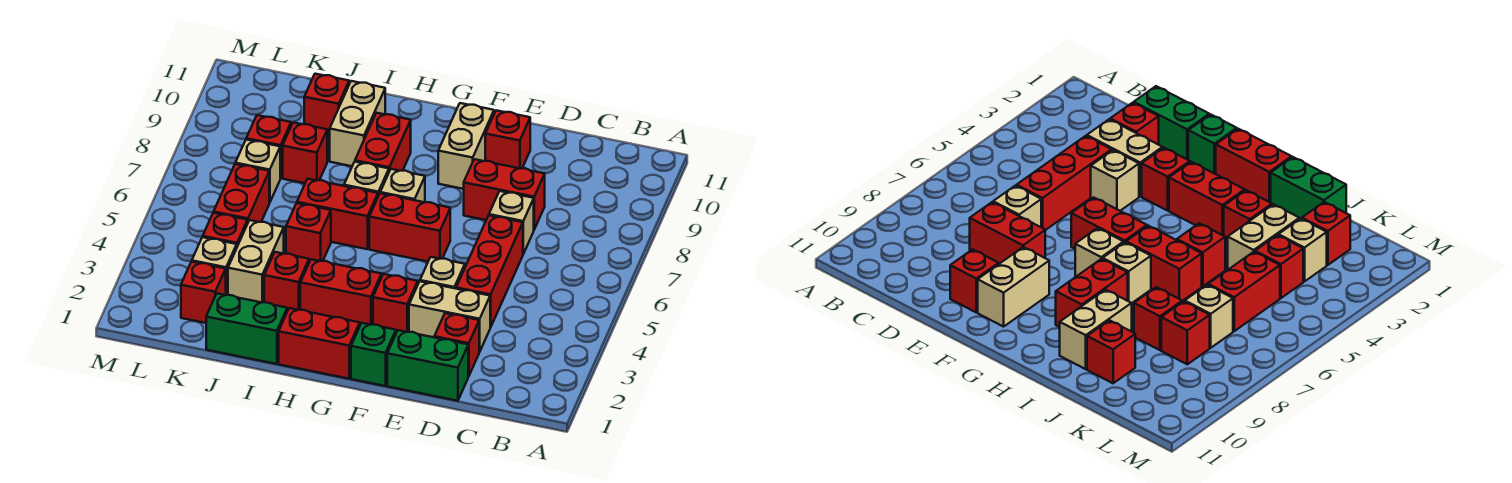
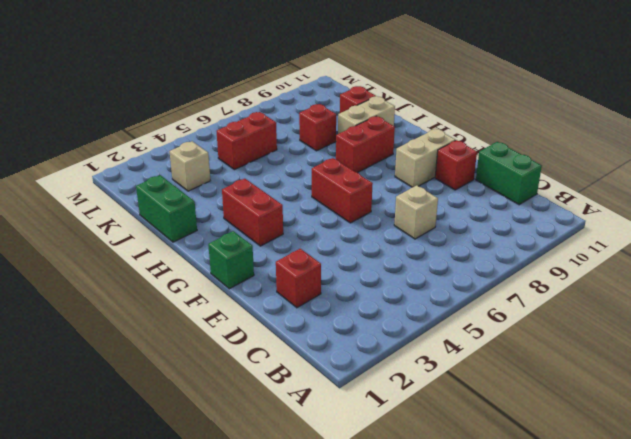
green brick C11:D11 level 1 -> green brick D1:E1 level 1
none -> tan brick D3:E3 level 1
none -> red brick D4:D6 level 1
none -> red brick D8:E8 level 1
none -> tan brick E4 level 1

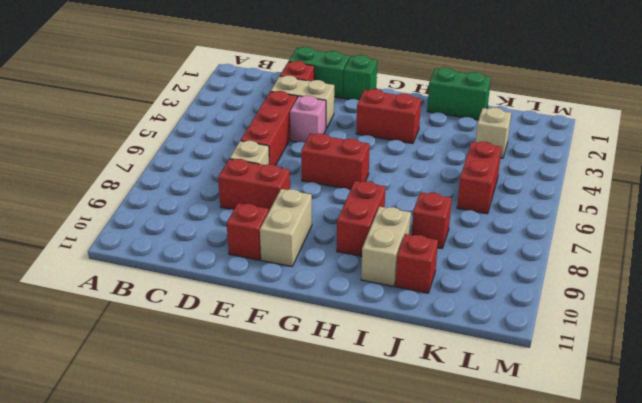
pink brick E4 level 1 -> tan brick E4 level 1
none -> red brick F3 level 1
none -> red brick G1:H1 level 1
none -> tan brick G7 level 1
none -> red brick H6:I6 level 1

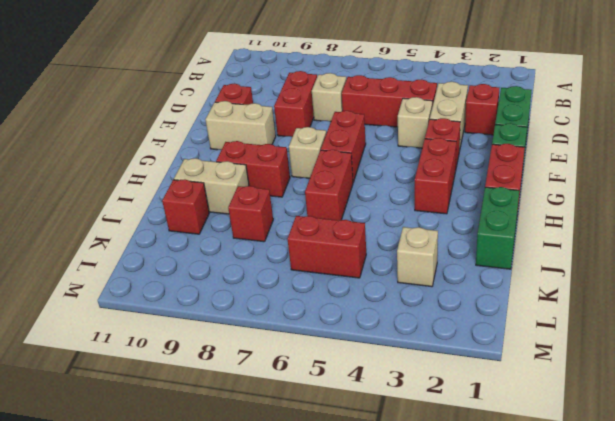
none -> tan brick H7 level 1
none -> red brick I3 level 1
none -> red brick I5 level 1
none -> tan brick J3:J4 level 1

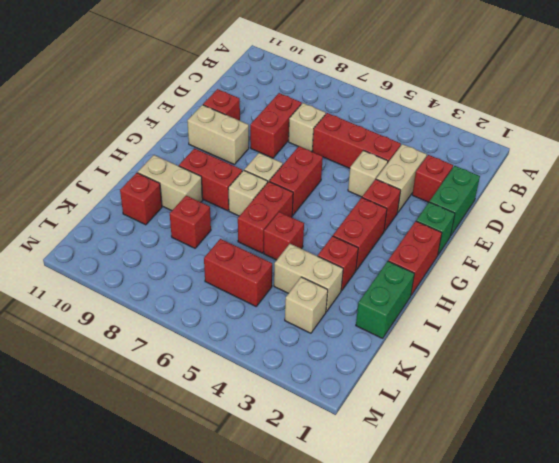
none -> red brick K2 level 1
none -> red brick K4 level 1
none -> tan brick K7 level 1
none -> red brick K8 level 1

